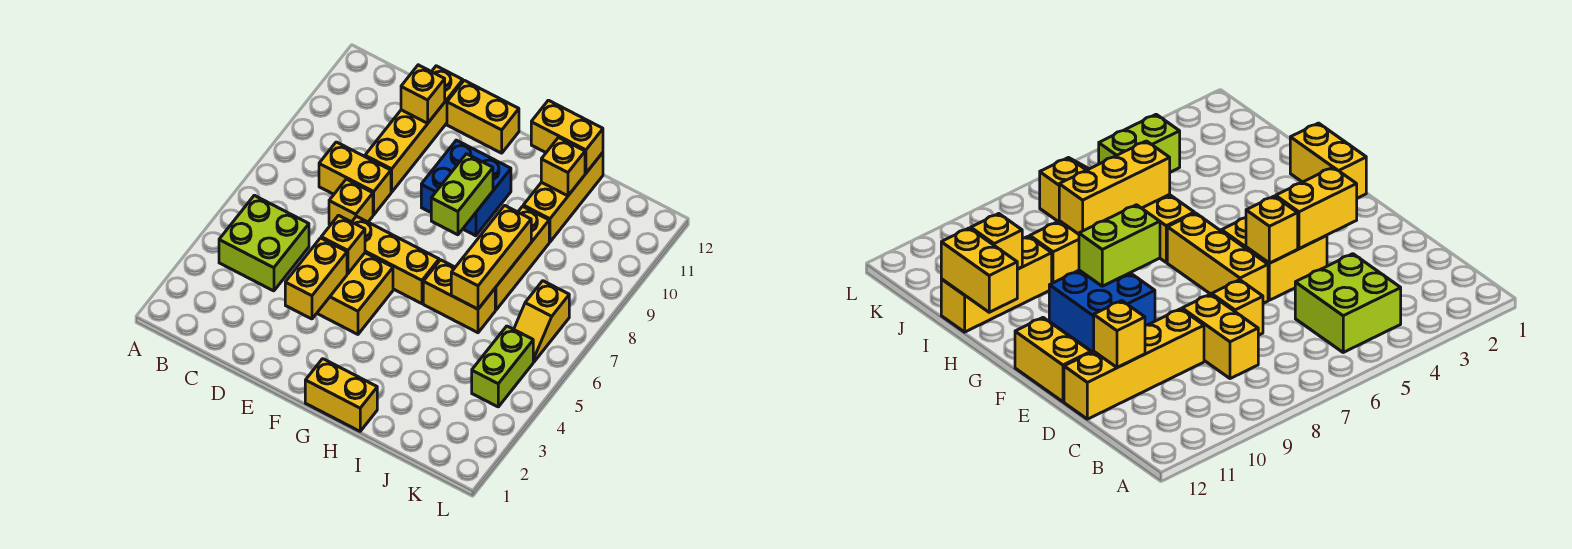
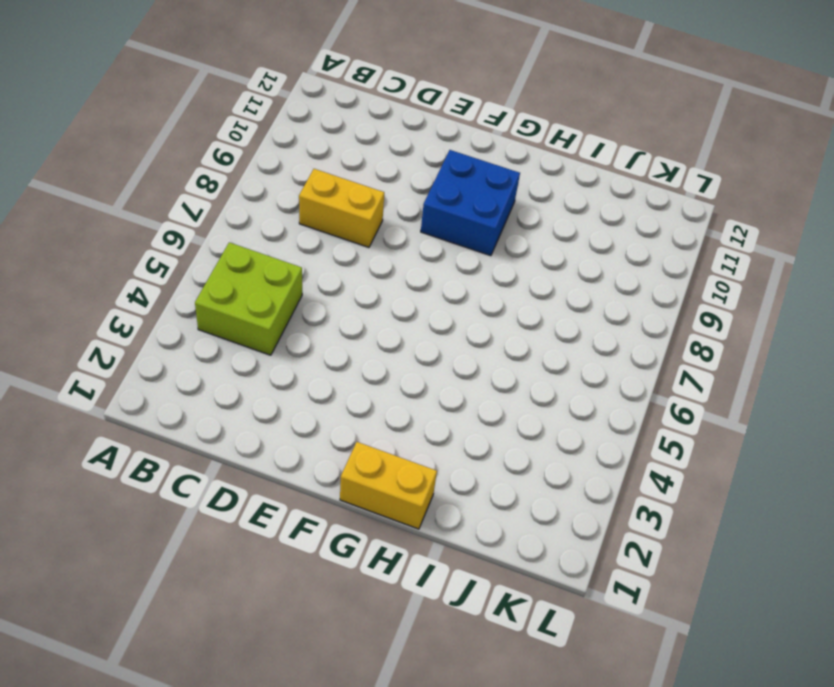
none -> yellow brick D7 level 1
none -> yellow brick D9:D12 level 1
none -> yellow brick E4:F5 level 1

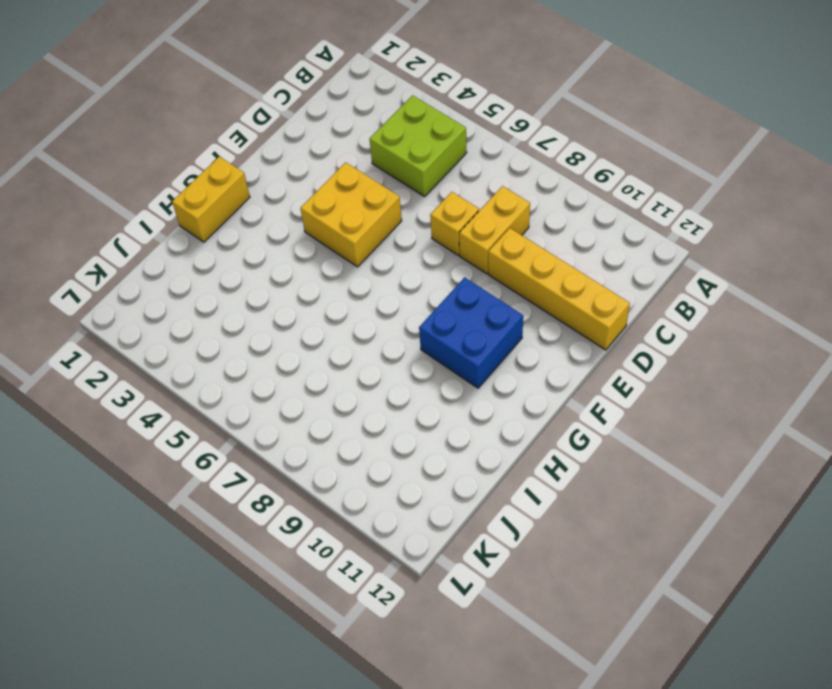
none -> yellow brick E6:G6 level 1
none -> yellow brick E12:F12 level 1
none -> yellow brick H6:I6 level 1

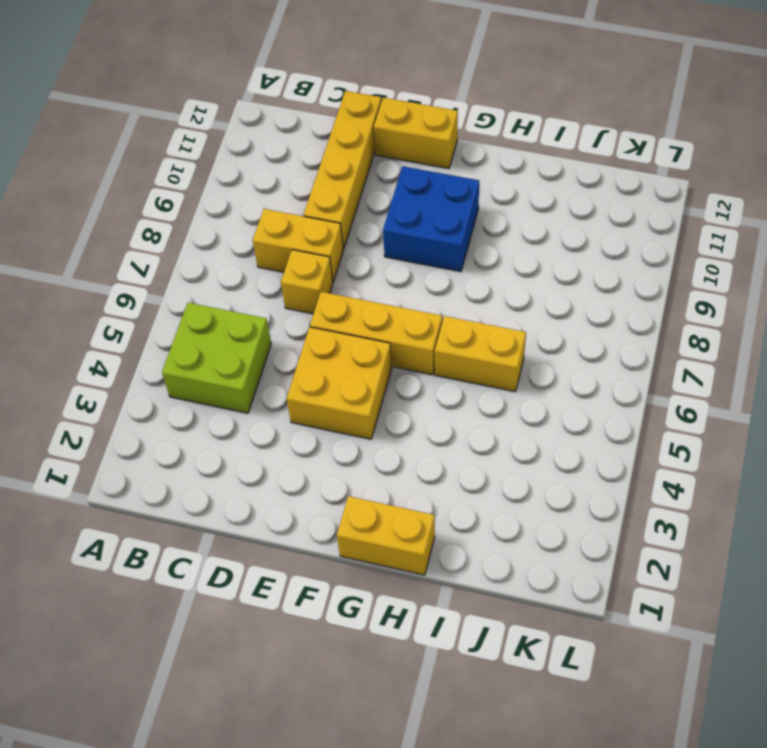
none -> yellow brick I7:I9 level 1
none -> yellow brick I10:I12 level 1
none -> lime brick K4:K5 level 1

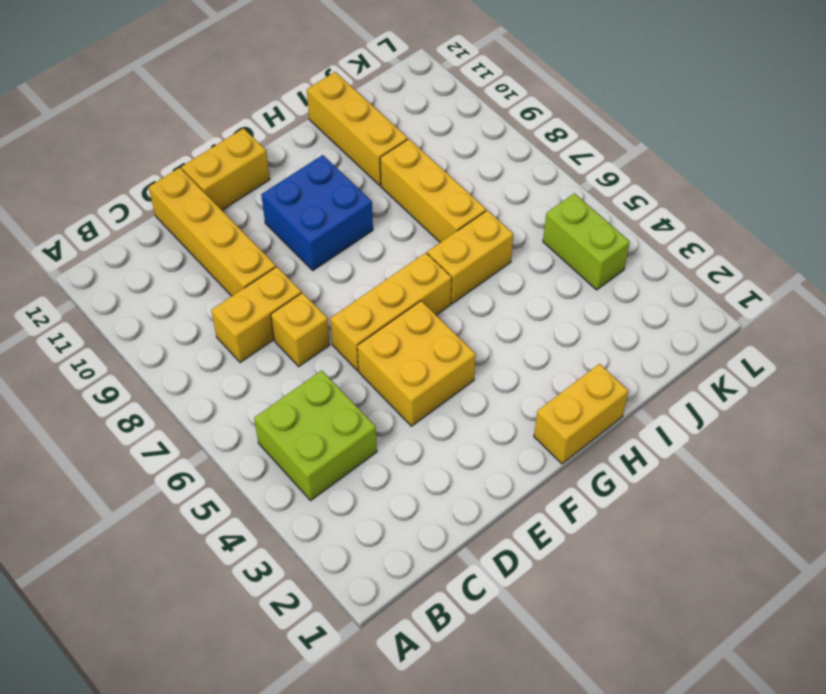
none -> yellow slope K6:K7 level 1 top 7
none -> yellow brick D11 level 2
none -> yellow brick E3:E4 level 2

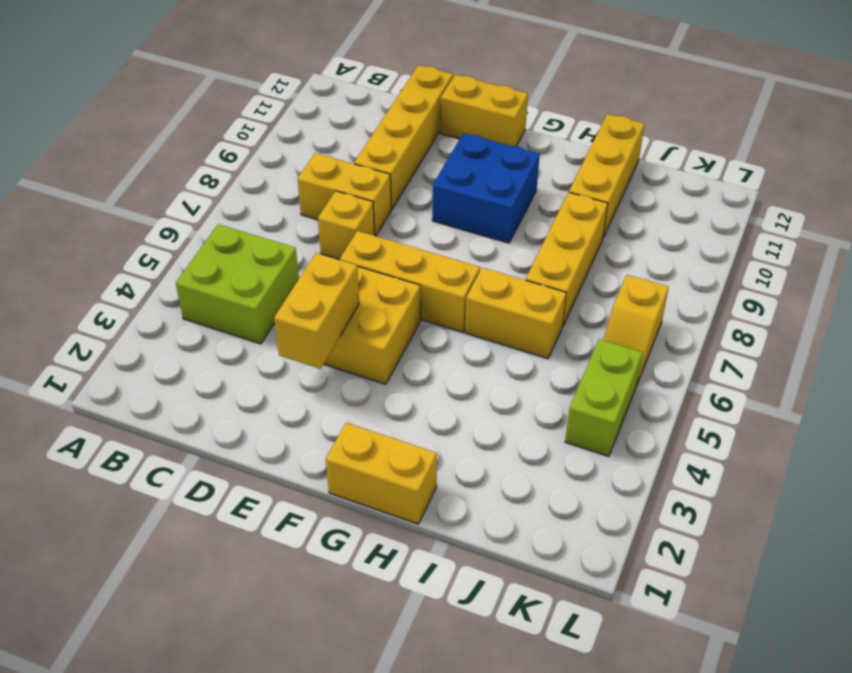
none -> yellow brick D11 level 2
none -> yellow brick E5 level 2
none -> lime brick G8:G9 level 2

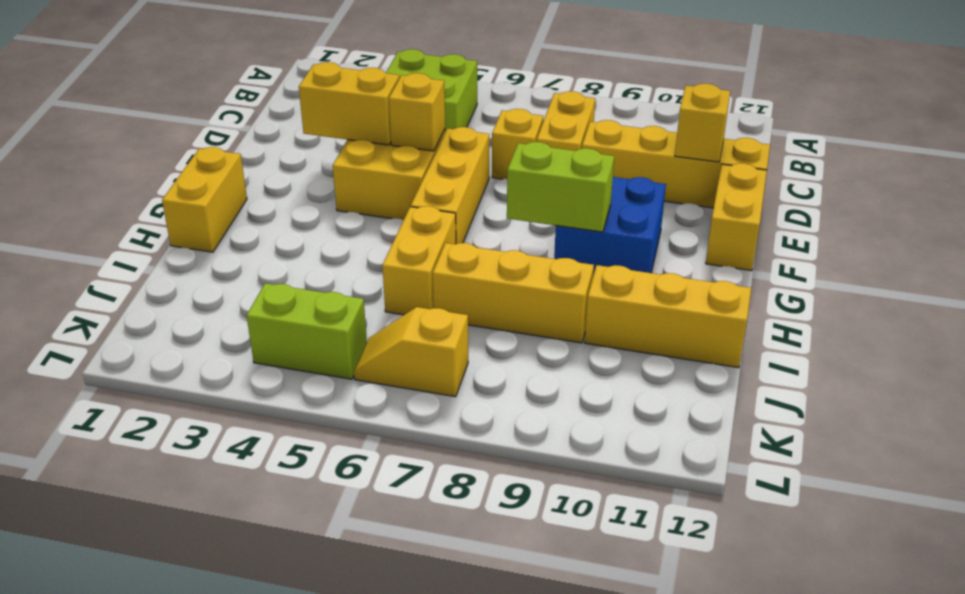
none -> yellow brick H12:I12 level 2
none -> yellow brick I6:I8 level 2
none -> yellow brick I11 level 2

